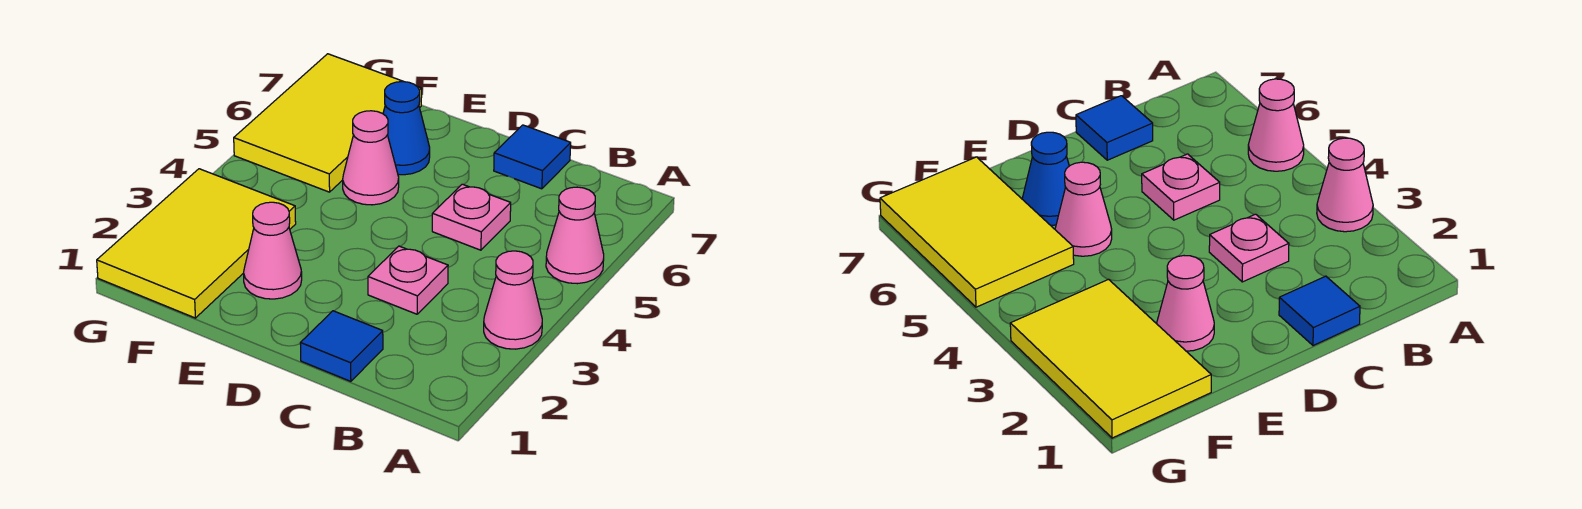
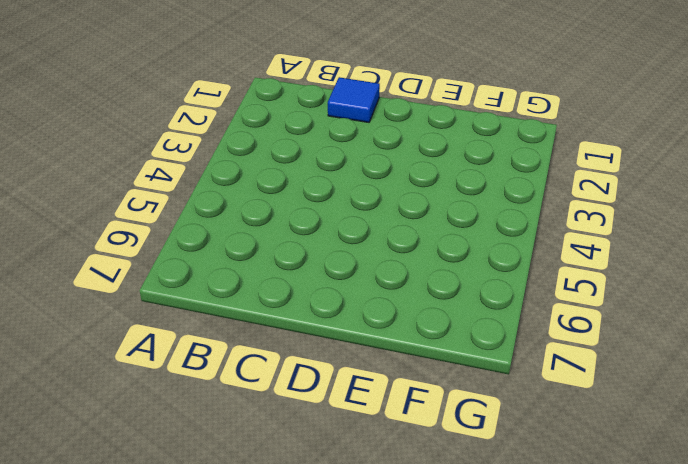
none -> pink cone A3 level 1
none -> pink cone A5 level 1

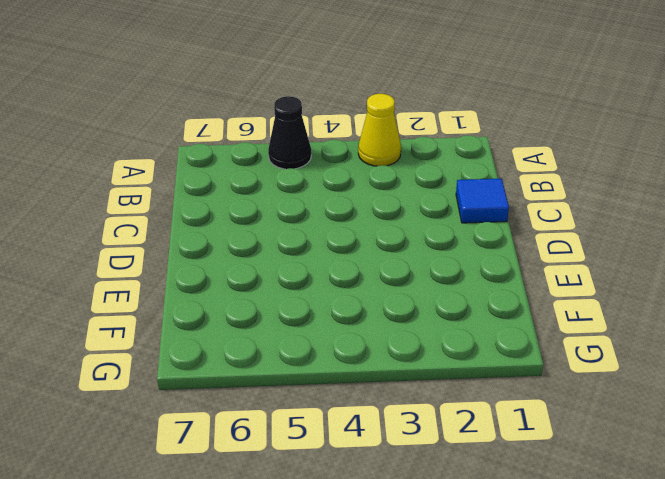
yellow cone A3 level 1 -> pink cone A3 level 1
black cone A5 level 1 -> pink cone A5 level 1
none -> pink plate C3 level 1
none -> pink plate C5 level 1

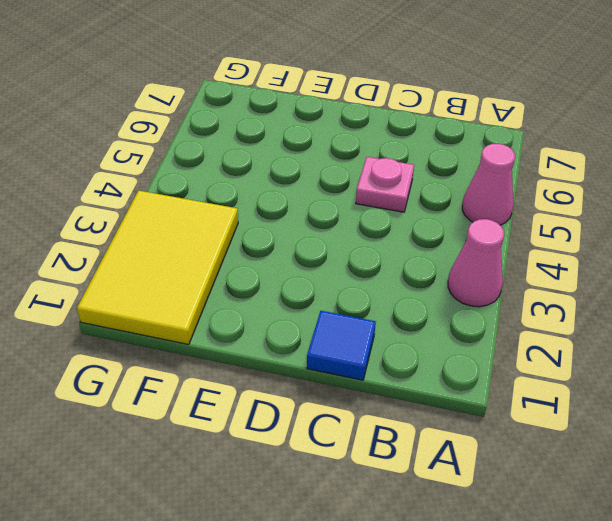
none -> pink plate C3 level 1
none -> blue tile C7 level 1

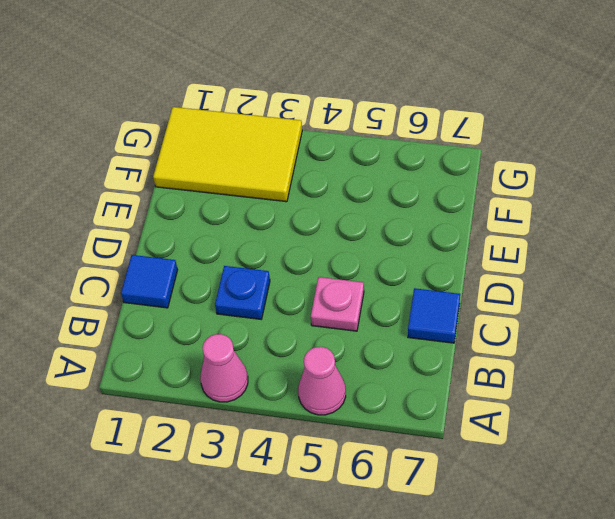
blue plate C3 level 1 -> pink plate C3 level 1
none -> pink cone E2 level 1
none -> pink cone E5 level 1

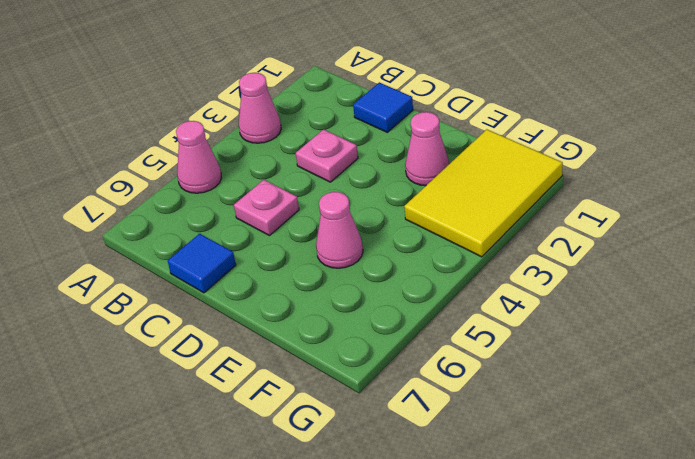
none -> blue cone E6 level 1
none -> yellow tile F5:G7 level 1

